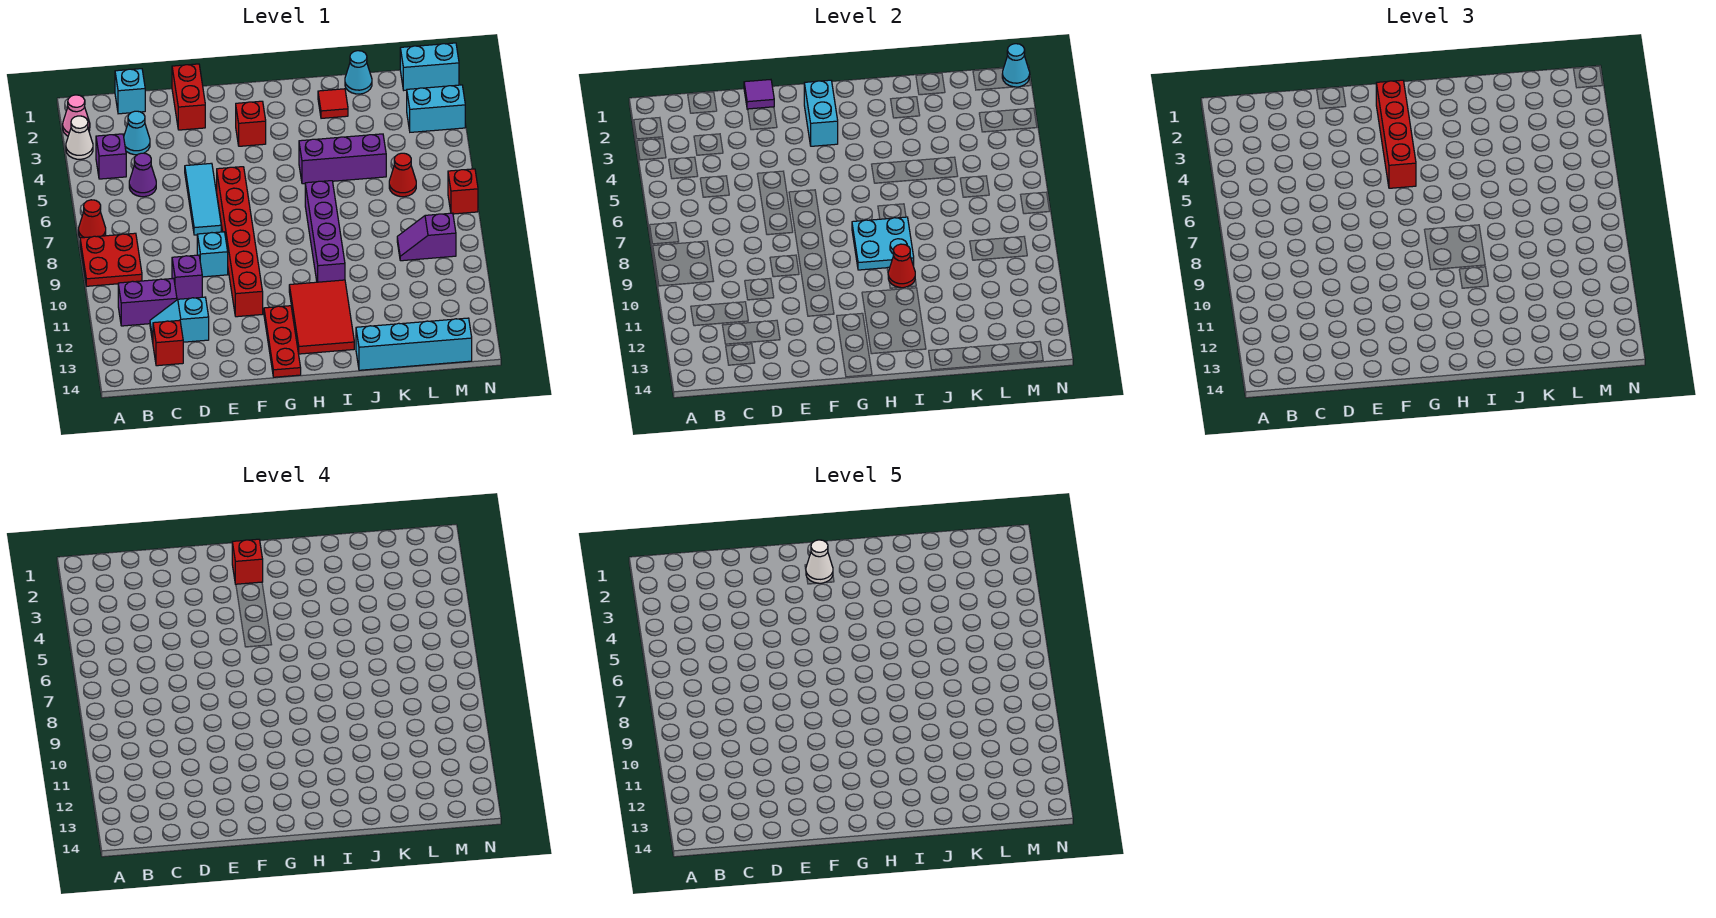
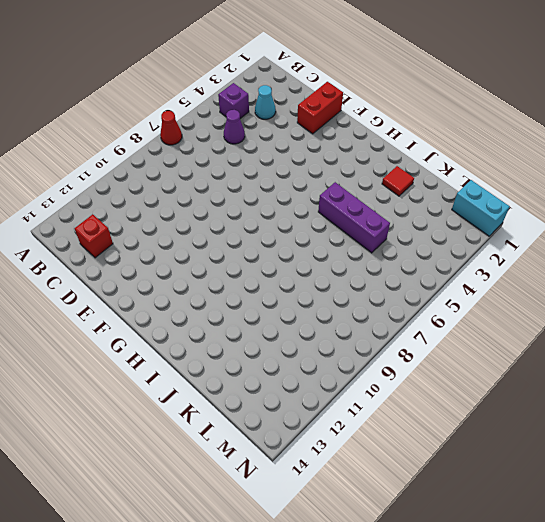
none -> pink cone A2 level 1
none -> white cone A3 level 1
none -> red plate A8:B9 level 1
none -> purple brick B11:C11 level 1

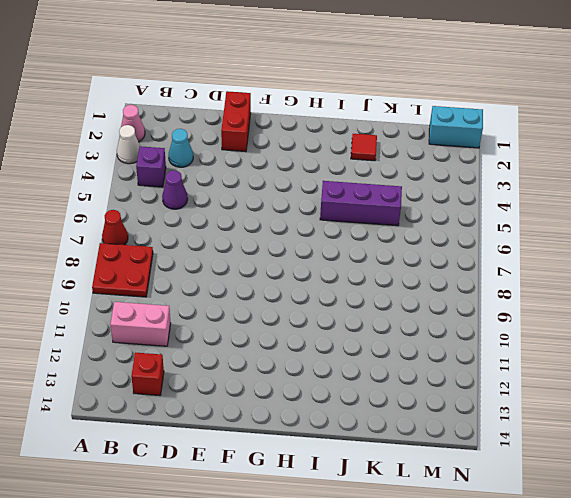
pink brick B11:C11 level 1 -> purple brick B11:C11 level 1
none -> cyan brick C1 level 1
none -> cyan slope C12:D12 level 1 top D
none -> purple brick D10 level 1
none -> cyan tile E5:E7 level 1

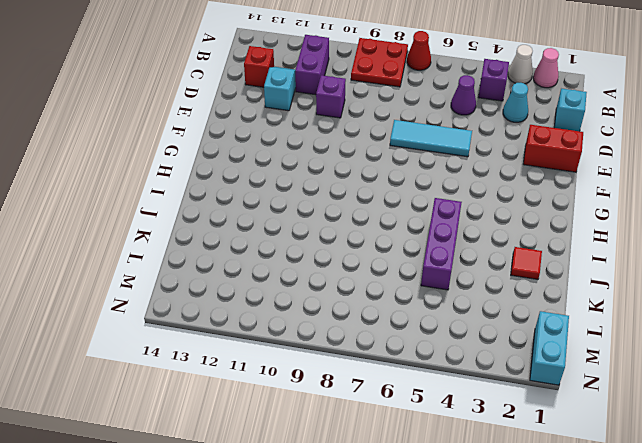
none -> cyan brick E9 level 1
none -> red brick F6:F11 level 1
none -> red brick G3 level 1
none -> red plate G12:G14 level 1

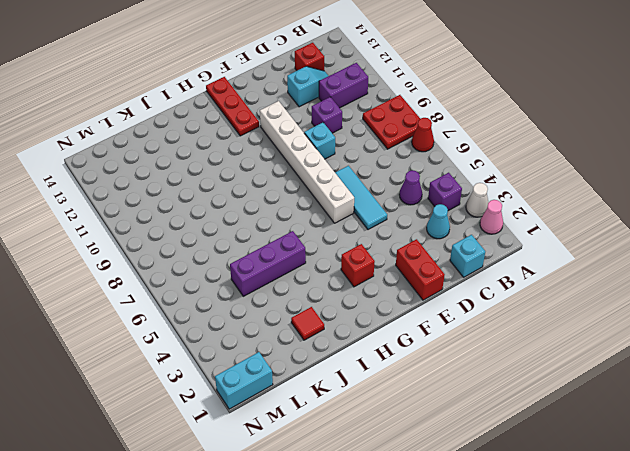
white brick F6:F11 level 1 -> red brick F6:F11 level 1
none -> red tile H11:I13 level 1
none -> purple brick I7:I10 level 1
none -> cyan brick J14:M14 level 1
none -> cyan cone K1 level 1

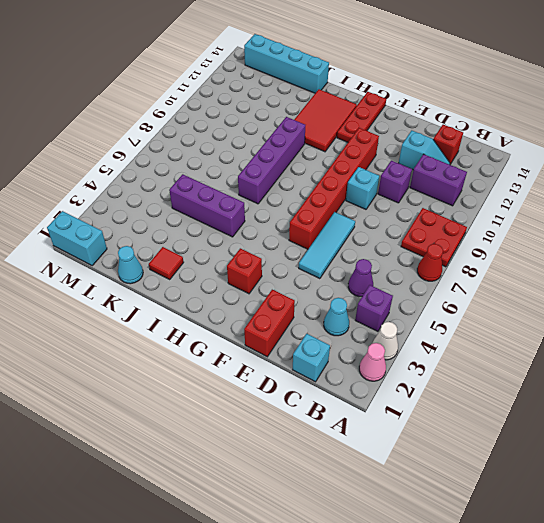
none -> red cone L6 level 1
none -> purple slope L9:M9 level 1 top M
none -> cyan brick M3:N3 level 1
none -> red brick N7 level 1

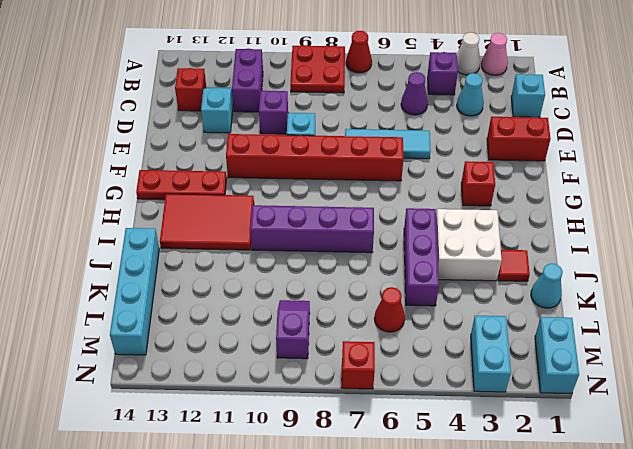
white brick I3:J4 level 1 -> none
none -> purple tile E1 level 2
none -> cyan brick G2:G3 level 2
none -> cyan plate H8:I9 level 2
none -> red cone I10 level 2

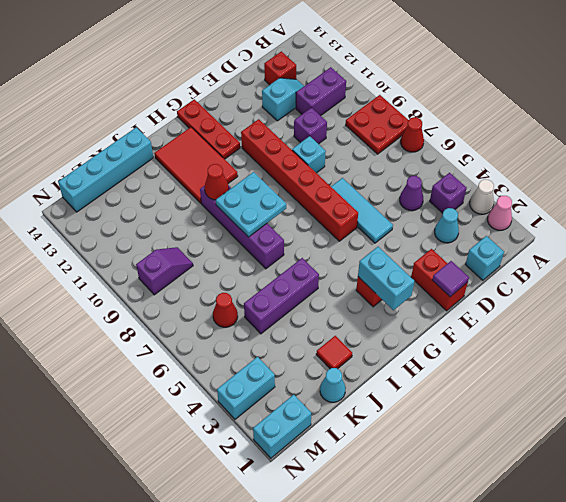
none -> red brick N7 level 1
none -> cyan cone N1 level 2
none -> red brick G2:G5 level 3
none -> red brick G2 level 4

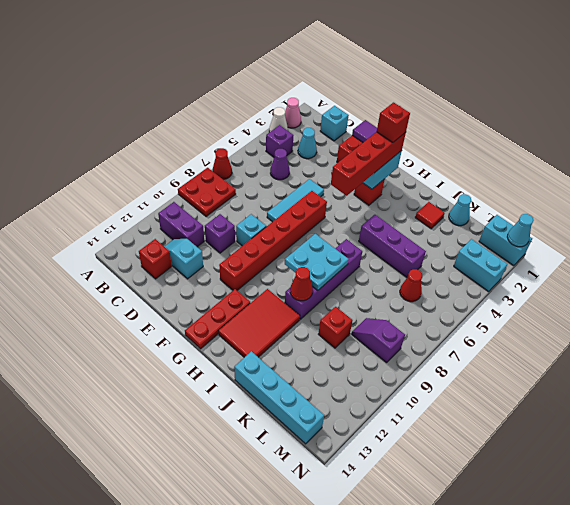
red brick K10 level 1 -> red brick N7 level 1
none -> white cone G2 level 5

